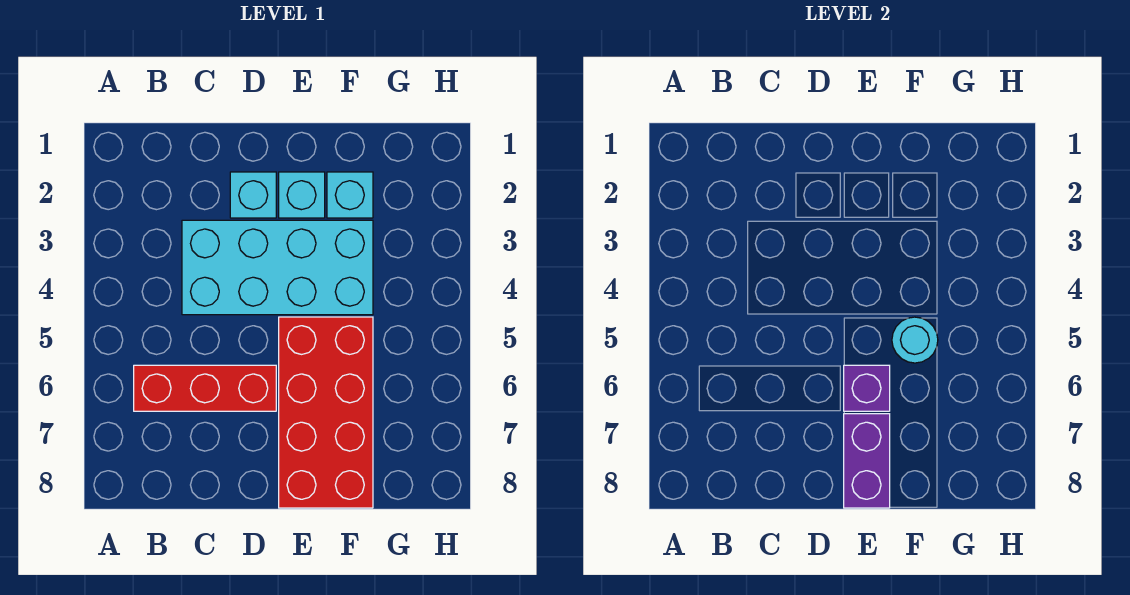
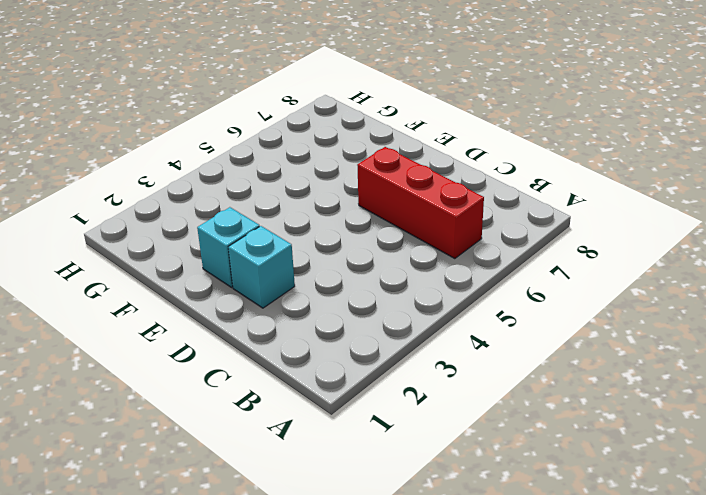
none -> cyan brick C3:F4 level 1
none -> red brick E5:F8 level 1

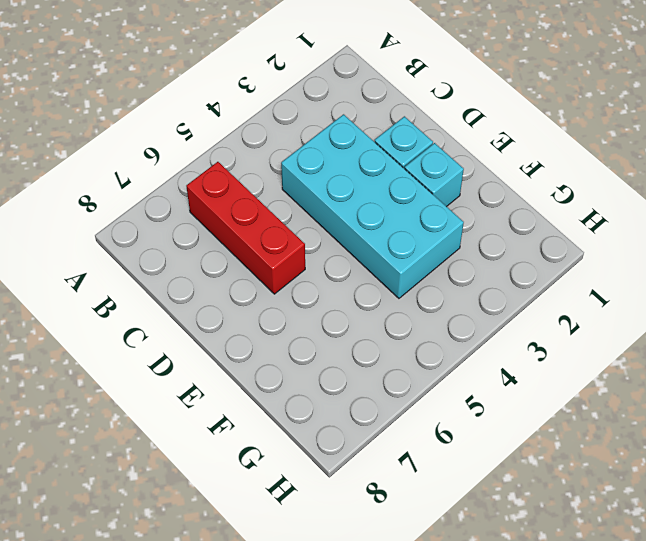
none -> red brick E5:F8 level 1
none -> cyan brick F2 level 1

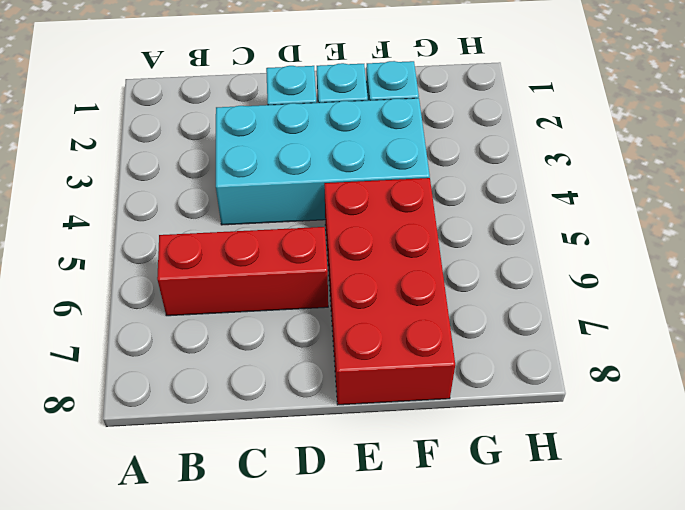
none -> purple brick E6 level 2
none -> purple brick E7:E8 level 2

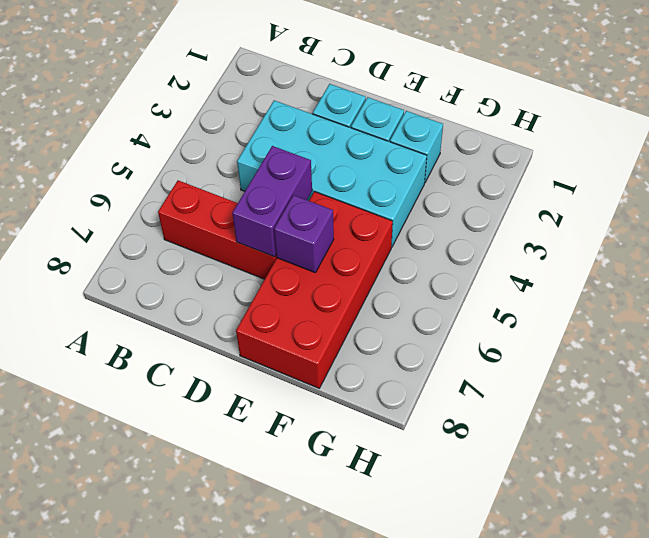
purple brick D5:D6 level 2 -> purple brick E7:E8 level 2
none -> cyan round brick F5 level 2

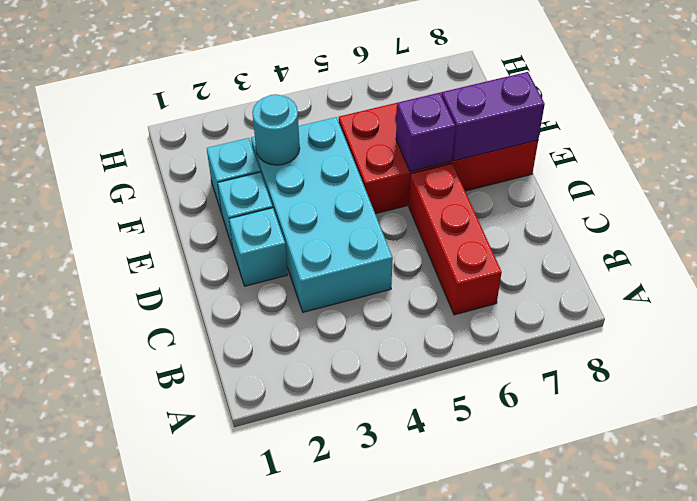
cyan round brick F3 level 2 -> cyan round brick F5 level 2

